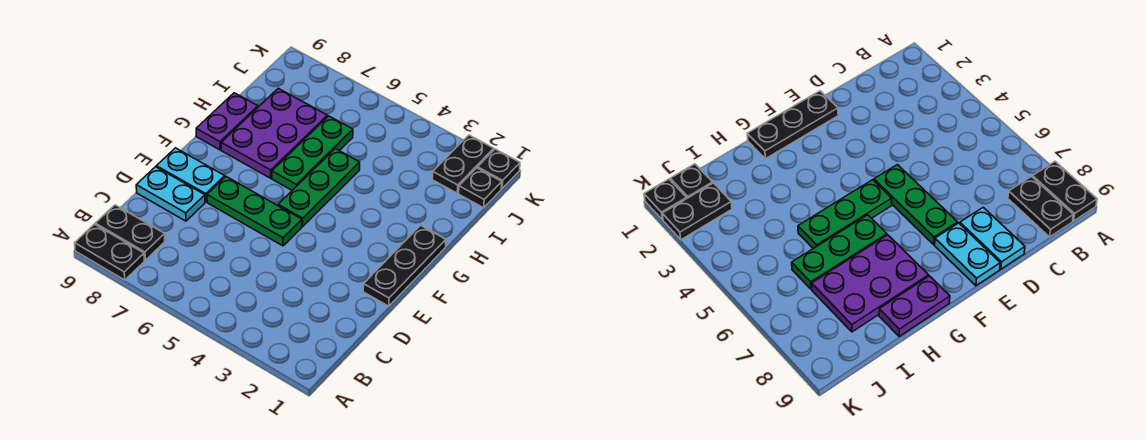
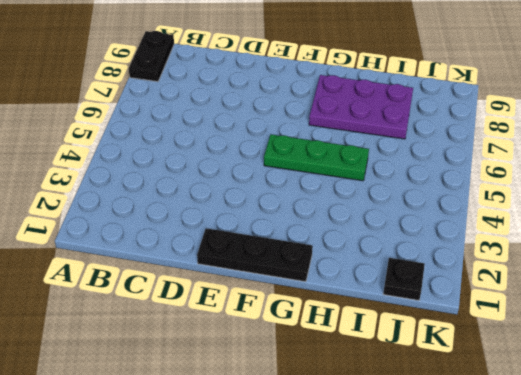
none -> black plate B8:B9 level 1
none -> cyan plate D8:D9 level 1
none -> green plate E5:E7 level 1

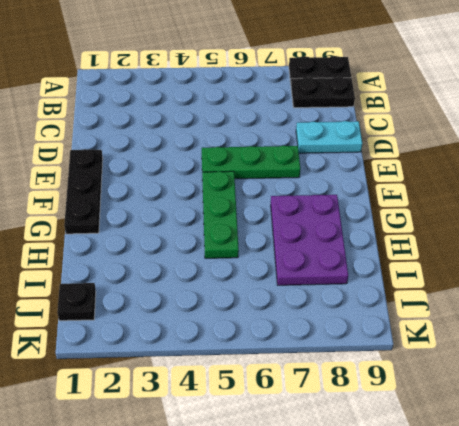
none -> cyan plate E8:E9 level 1
none -> green plate G6:I6 level 1
none -> purple plate G9:H9 level 1

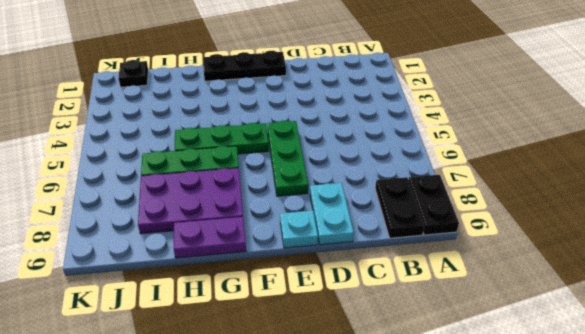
cyan plate E9 level 1 -> cyan plate E8:E9 level 1
none -> black plate J2:K2 level 1
none -> black plate K1 level 1

